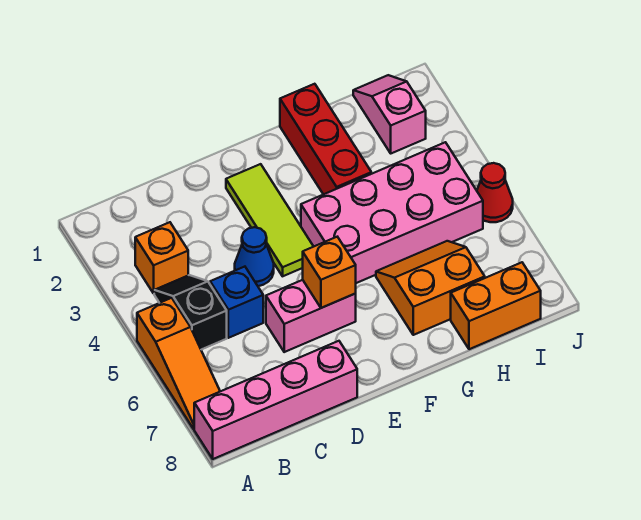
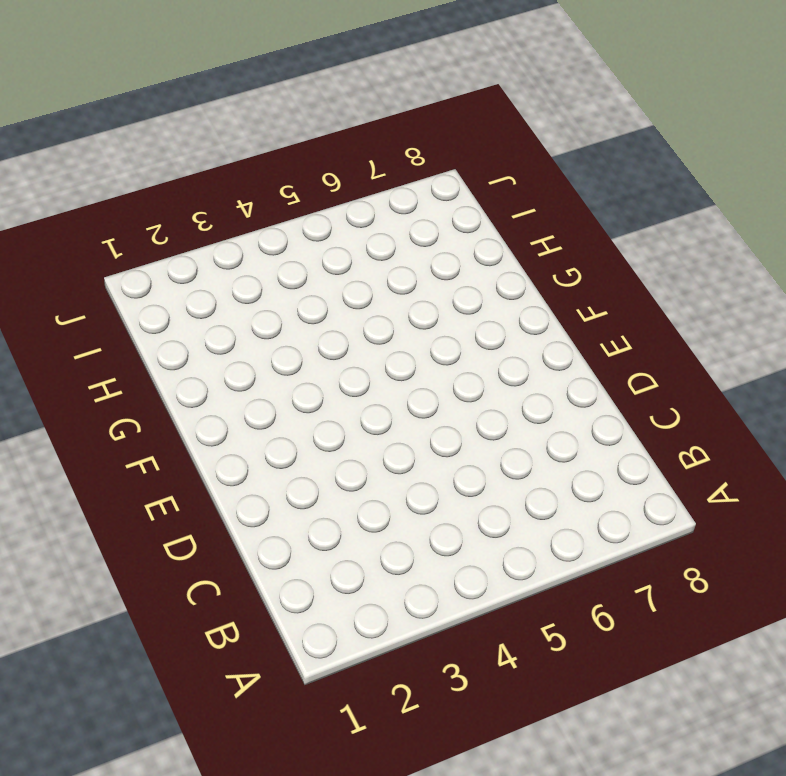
none -> orange slope A5:A7 level 1 top 5
none -> pink brick A8:D8 level 1
none -> orange brick B3 level 1

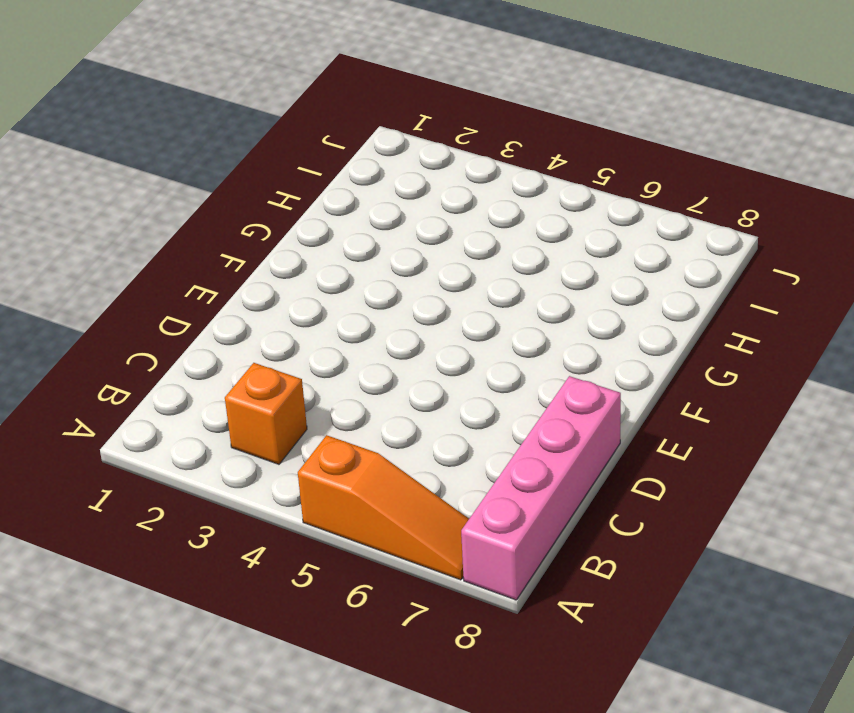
none -> black slope B4:B5 level 1 top 5
none -> blue brick C5 level 1
none -> blue cone D4 level 1

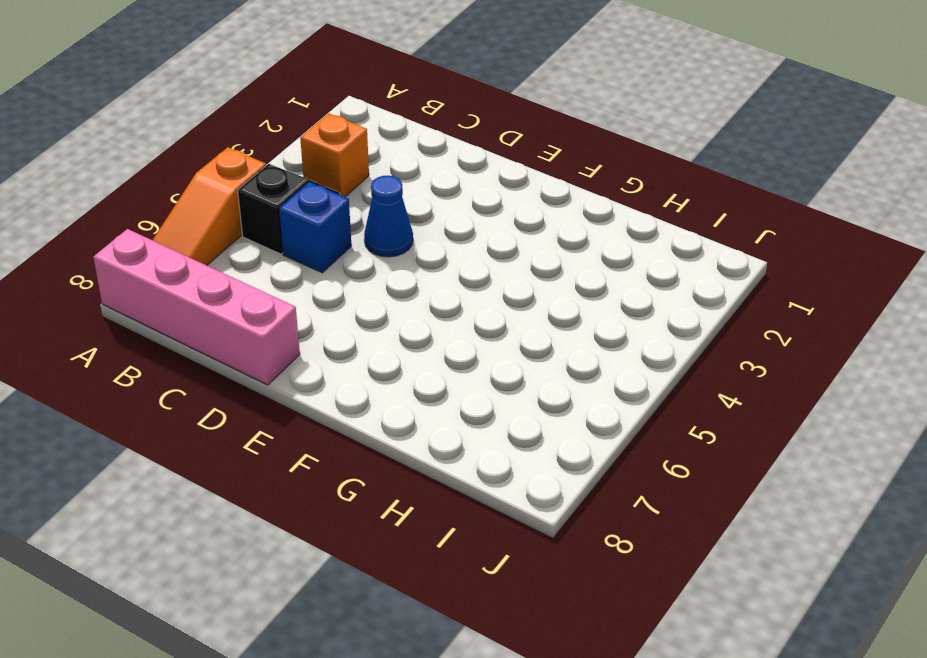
none -> pink brick D6:E6 level 1
none -> lime tile E2:E4 level 1
none -> pink brick F4:I5 level 1

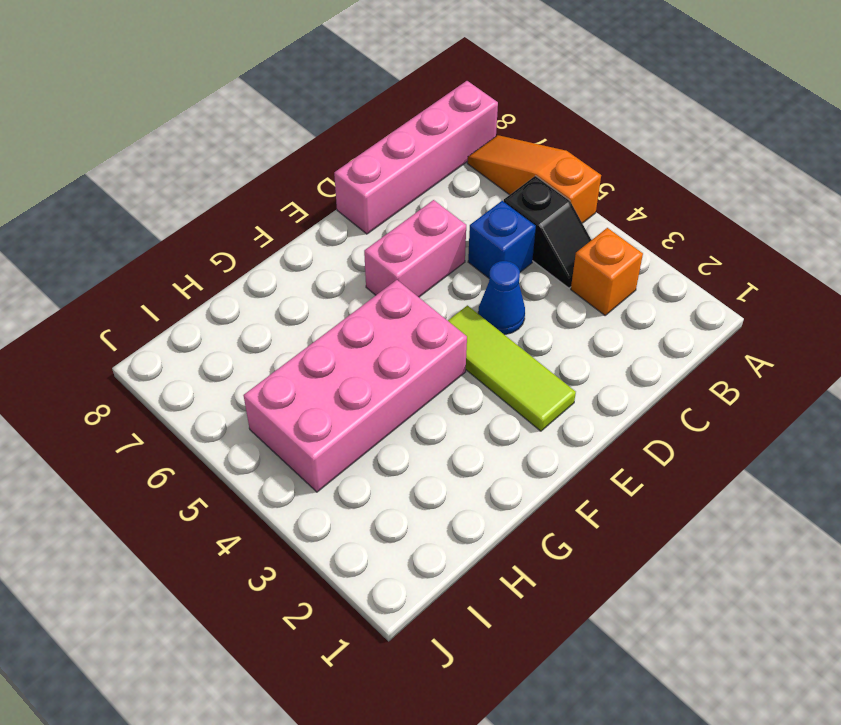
none -> red brick G1:G3 level 1
none -> orange slope G6:H7 level 1 top 7
none -> orange brick H8:I8 level 1

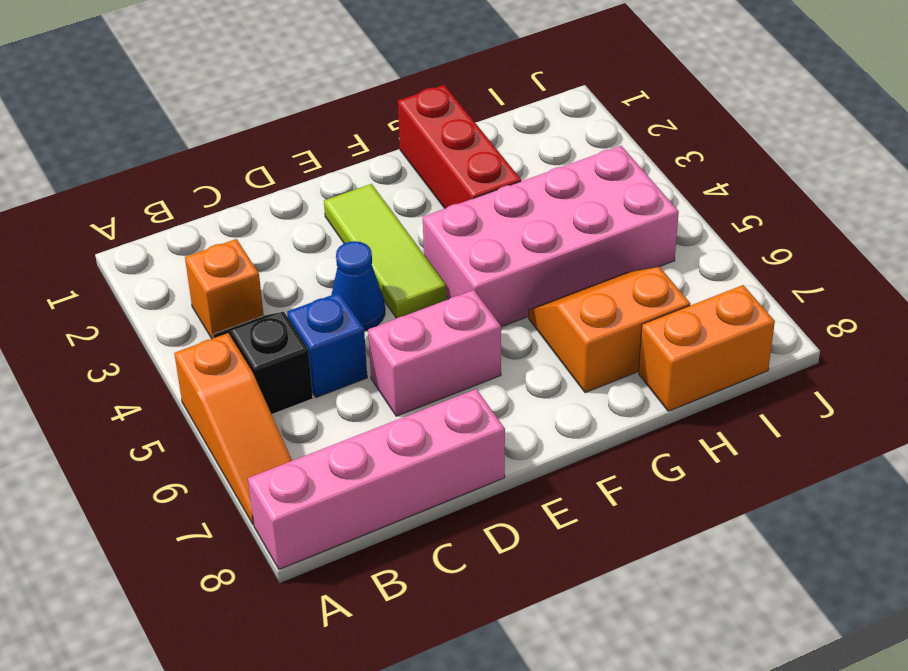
none -> pink slope I1:I2 level 1 top 2
none -> red cone J5 level 1
none -> orange brick E6 level 2

